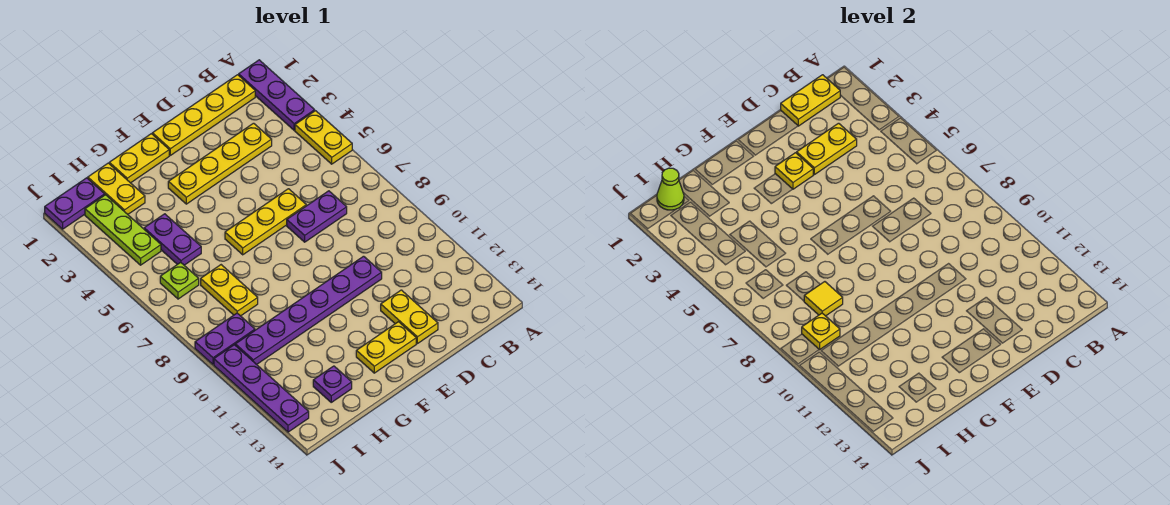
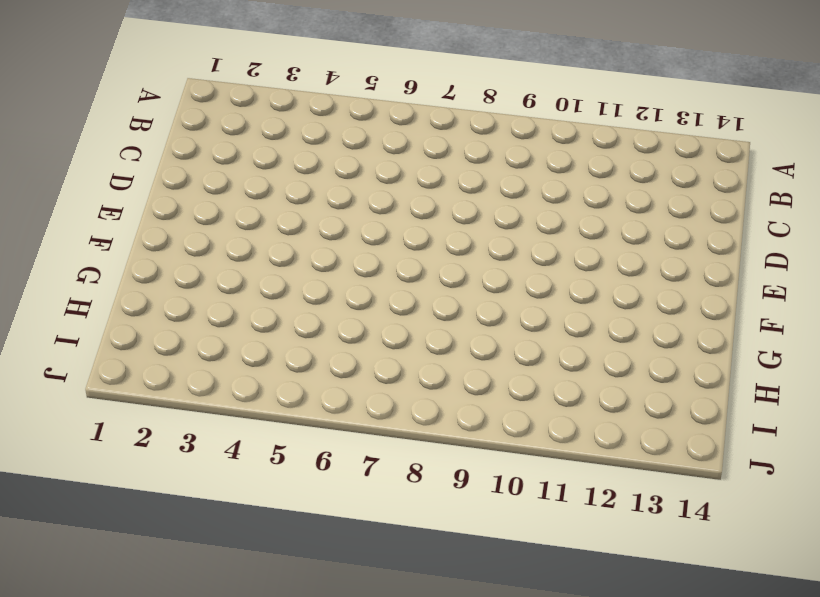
none -> purple plate A1:A3 level 1
none -> yellow plate A4:A5 level 1
none -> yellow plate B1:E1 level 1

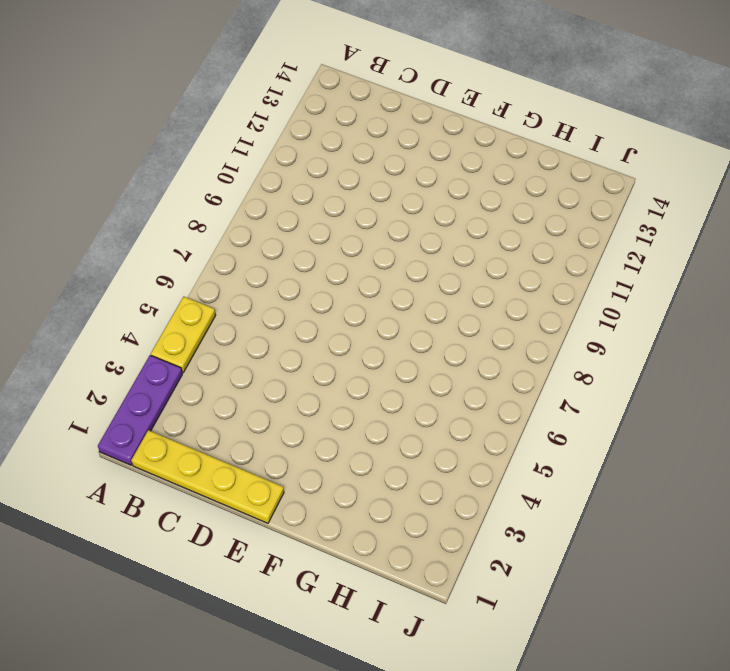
none -> yellow plate C3:F3 level 1
none -> purple plate C7:D7 level 1
none -> yellow plate D6:F6 level 1

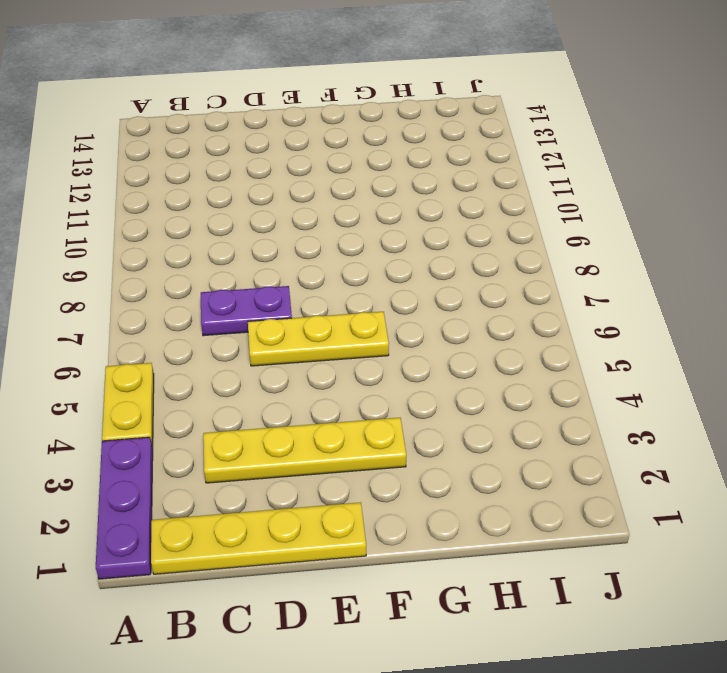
none -> purple plate D10:I10 level 1
none -> yellow plate D12:D13 level 1
none -> yellow plate E13:F13 level 1

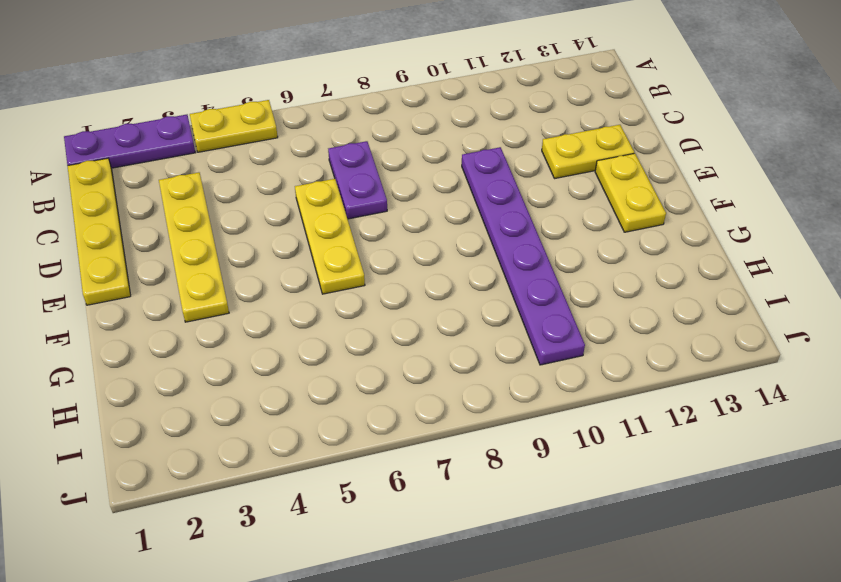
none -> yellow plate F1:G1 level 1
none -> yellow plate H1:H2 level 1
none -> purple plate H4:H5 level 1

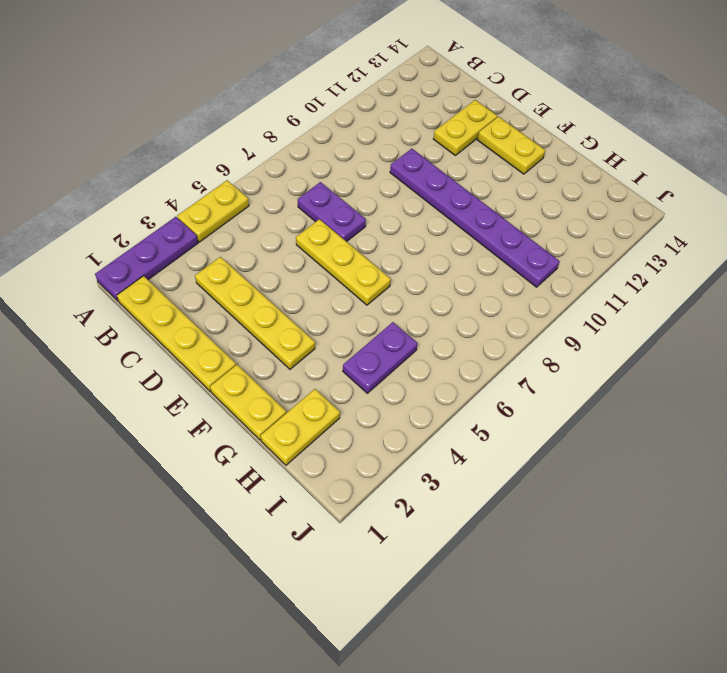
none -> yellow plate H7:H8 level 1
none -> purple plate H13 level 1
none -> purple plate I1:J1 level 1

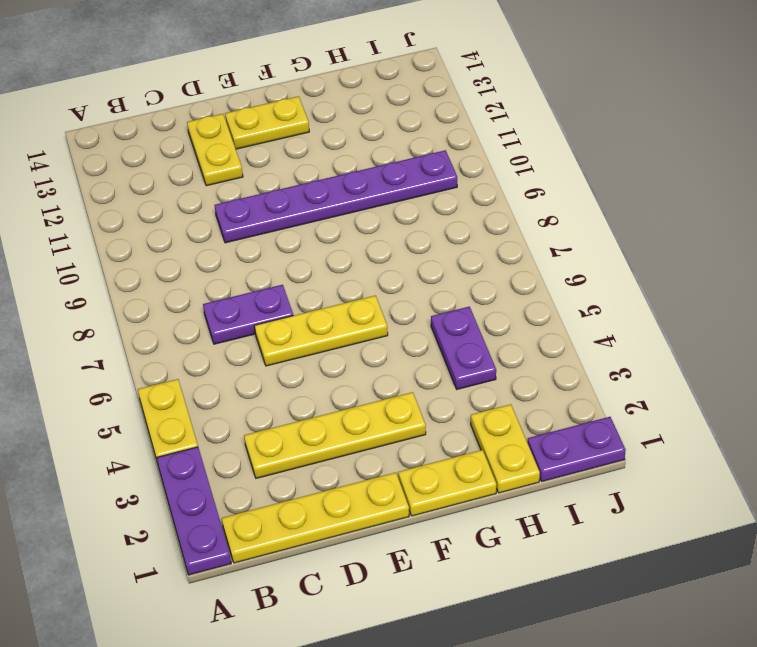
none -> yellow plate H7:H8 level 1
none -> purple plate H13 level 1
none -> lime plate I2:I4 level 1

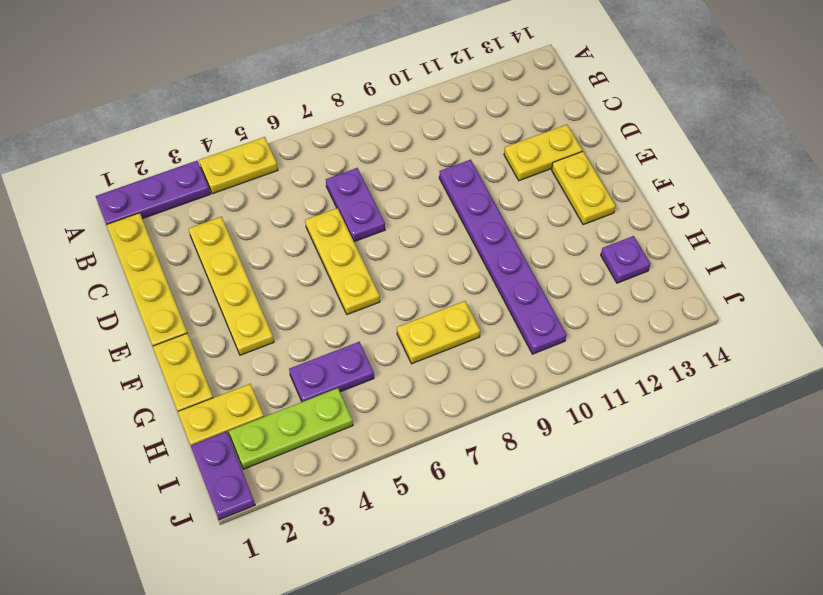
none -> lime plate I6 level 1
none -> purple plate I9:J9 level 1
none -> purple plate J10:J13 level 1

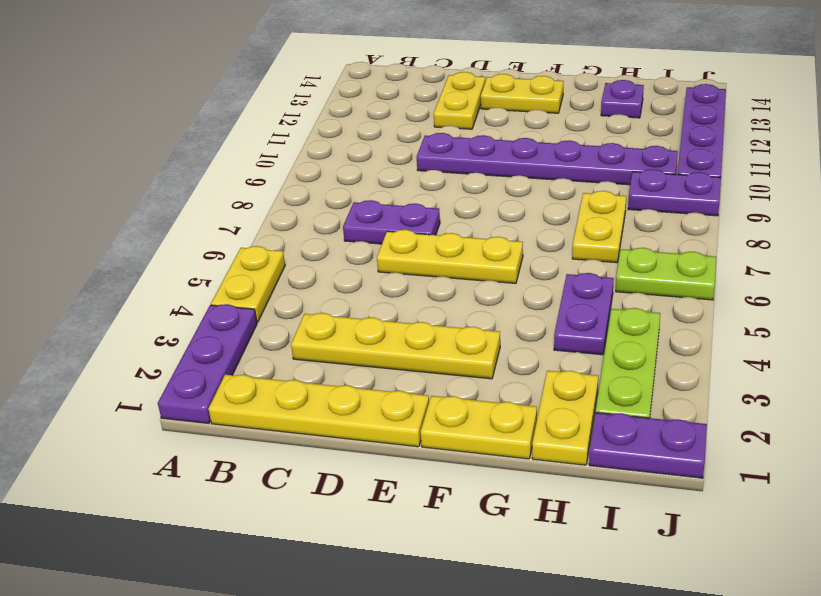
lime plate I6:J6 level 1 -> lime plate I6 level 1
none -> yellow plate B1:C1 level 2
none -> yellow plate C3:D3 level 2
none -> yellow plate E3 level 2

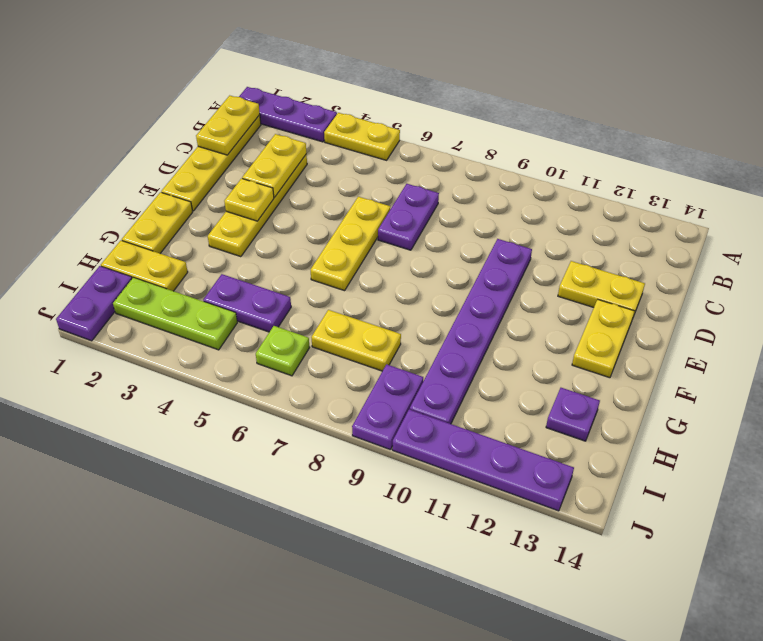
none -> yellow tile H8 level 2
none -> lime cone I1 level 2
none -> yellow plate I9 level 2

